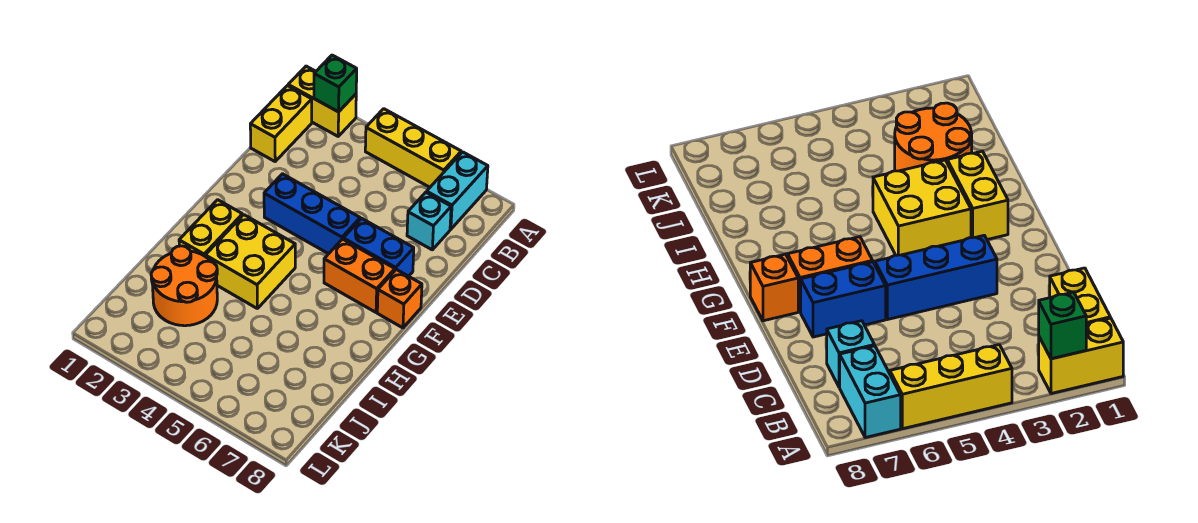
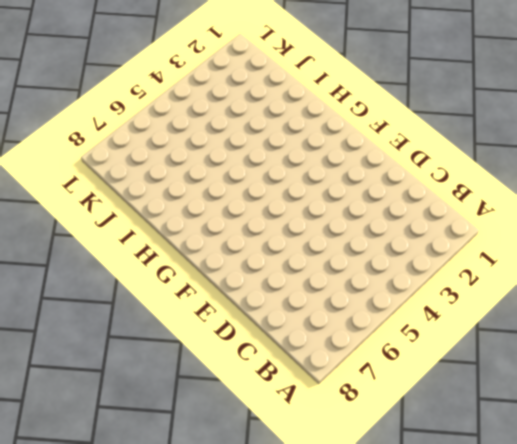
none -> yellow brick A1:A2 level 1
none -> yellow brick A4:A6 level 1
none -> cyan brick A7:B7 level 1

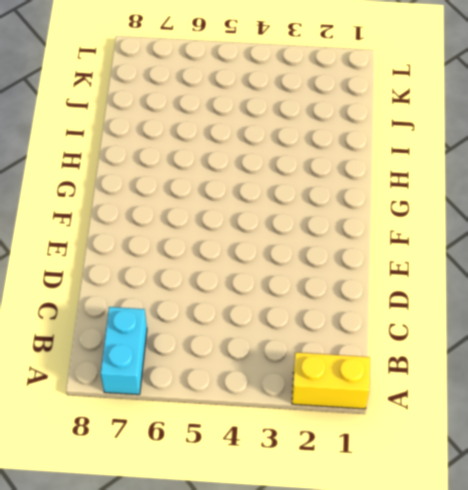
none -> yellow brick A4:A6 level 1
none -> yellow brick B1:C1 level 1
none -> cyan brick C7 level 1

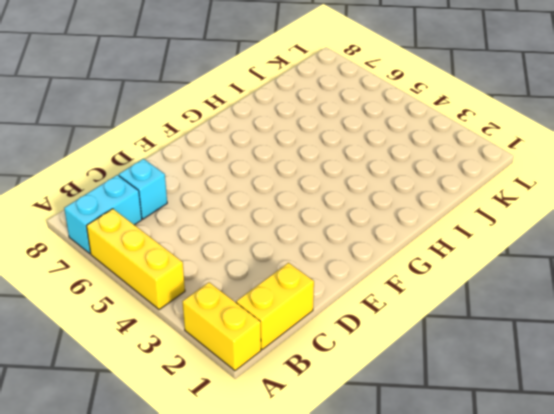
none -> blue brick E3:E5 level 1
none -> blue brick E6:E7 level 1
none -> orange brick F6:F7 level 1

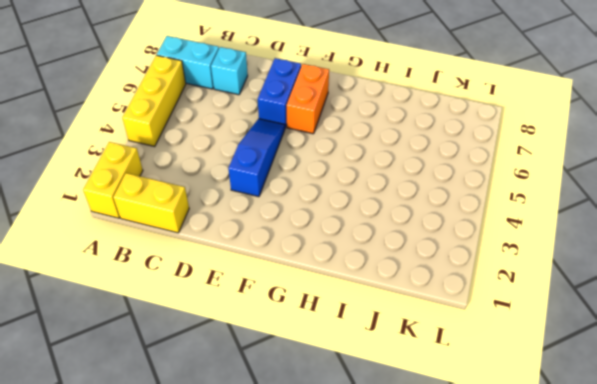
blue slope E3:E5 level 1 top 3 -> blue brick E3:E5 level 1
none -> orange brick F8 level 1
none -> yellow brick G2:H2 level 1
none -> yellow brick G3:H4 level 1

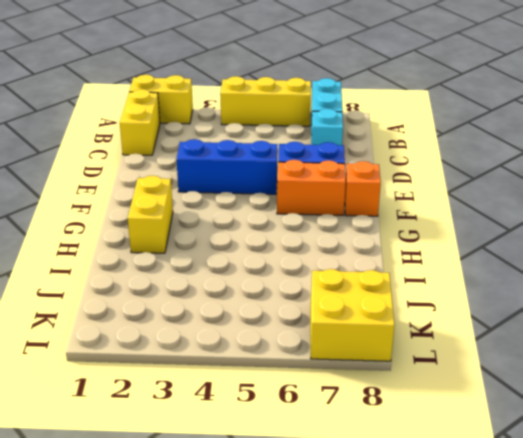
yellow brick K7:L8 level 1 -> yellow brick G3:H4 level 1
none -> orange round brick I2:J3 level 1
none -> green brick A2 level 2

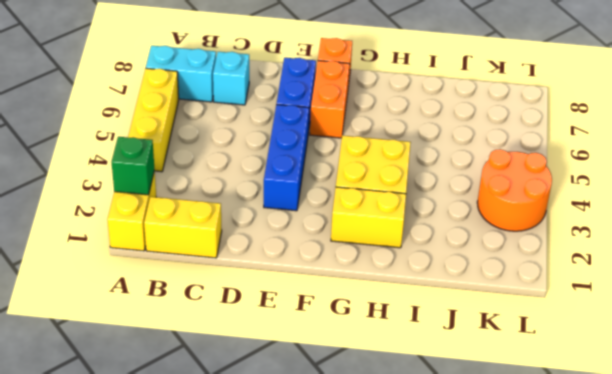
orange round brick K3:L4 level 1 -> orange round brick I2:J3 level 1

